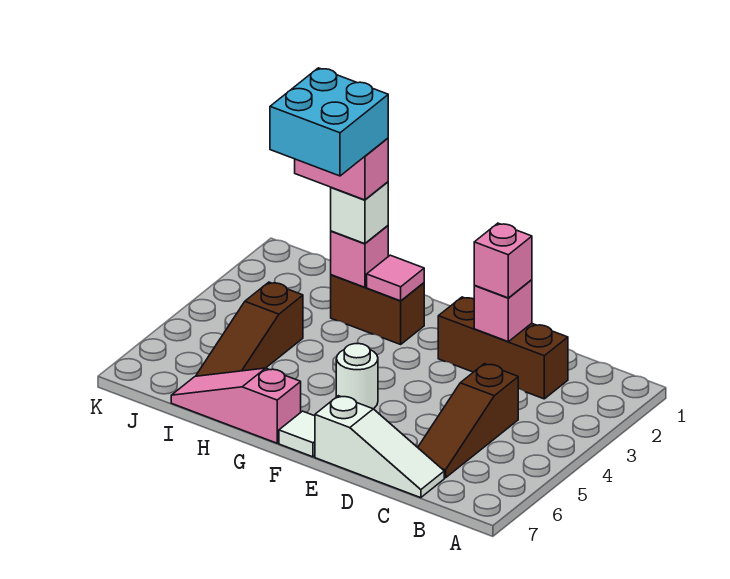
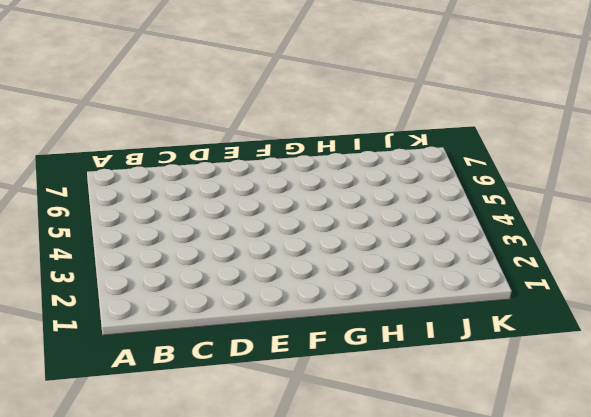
none -> brown brick C2:E2 level 1
none -> brown slope C4:C6 level 1 top 4
none -> white slope C7:E7 level 1 top E

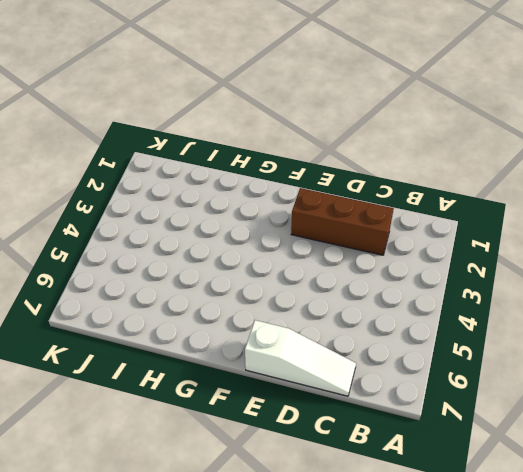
none -> brown slope C4:C6 level 1 top 4
none -> white round brick F5 level 1
none -> white tile F7 level 1

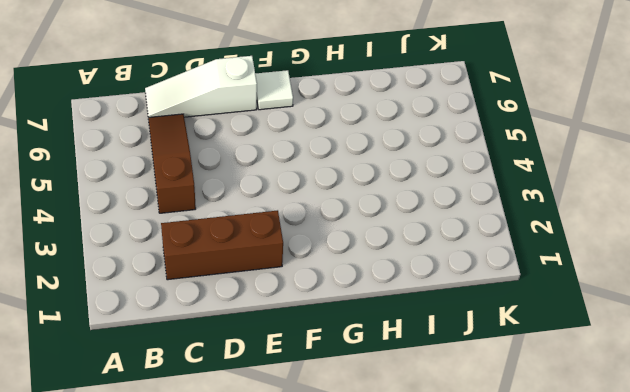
none -> white round brick F5 level 1
none -> brown brick G2:H2 level 1
none -> pink slope G7:I7 level 1 top G

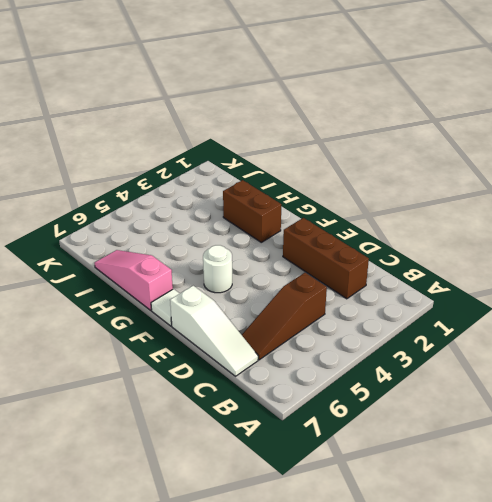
none -> brown slope I4:I6 level 1 top 4
none -> pink brick D2 level 2
none -> pink tile G2 level 2

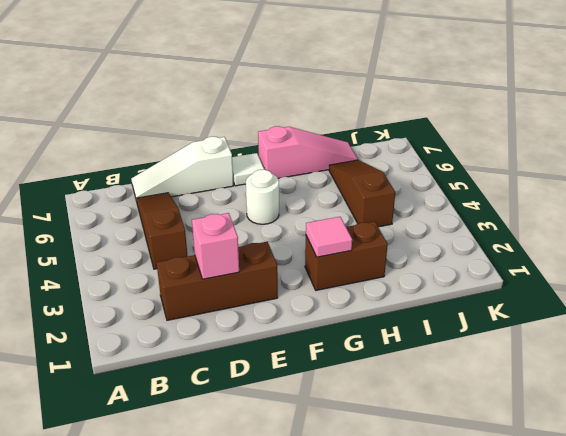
none -> pink brick H2 level 2
none -> pink brick D2 level 3
none -> white brick H2 level 3

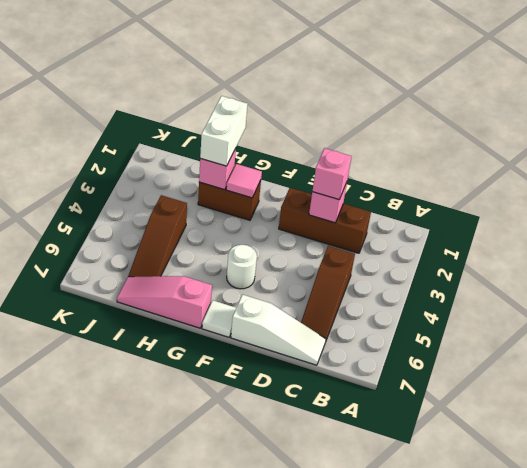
white brick H1:H2 level 3 -> white brick H2 level 3
none -> pink brick H2:I2 level 4
none -> cyan brick H2:I3 level 5

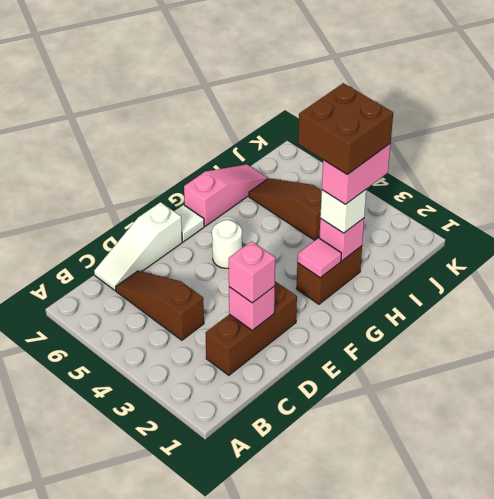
brown brick H2:I3 level 5 -> cyan brick H2:I3 level 5

